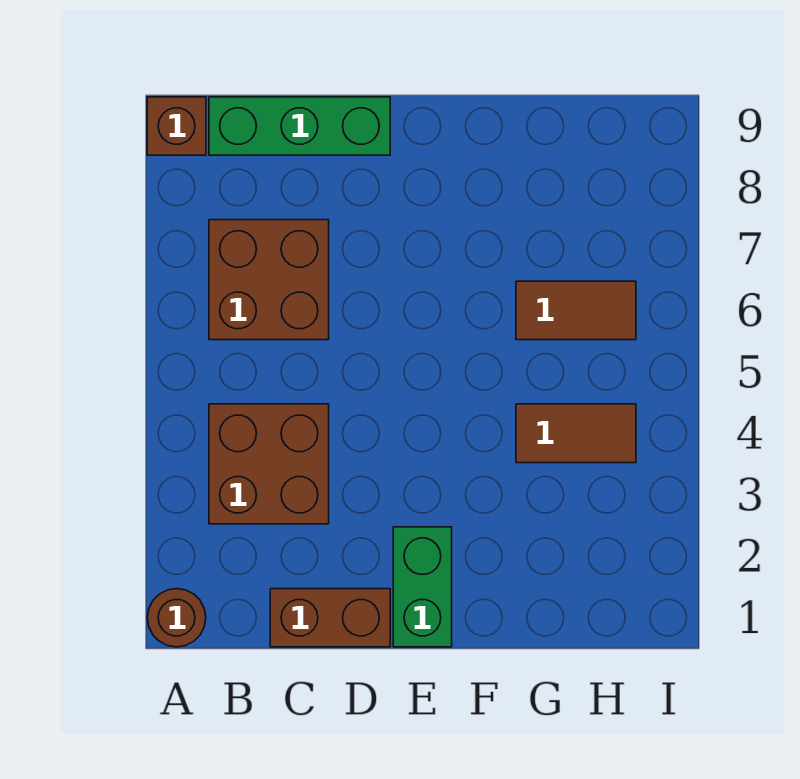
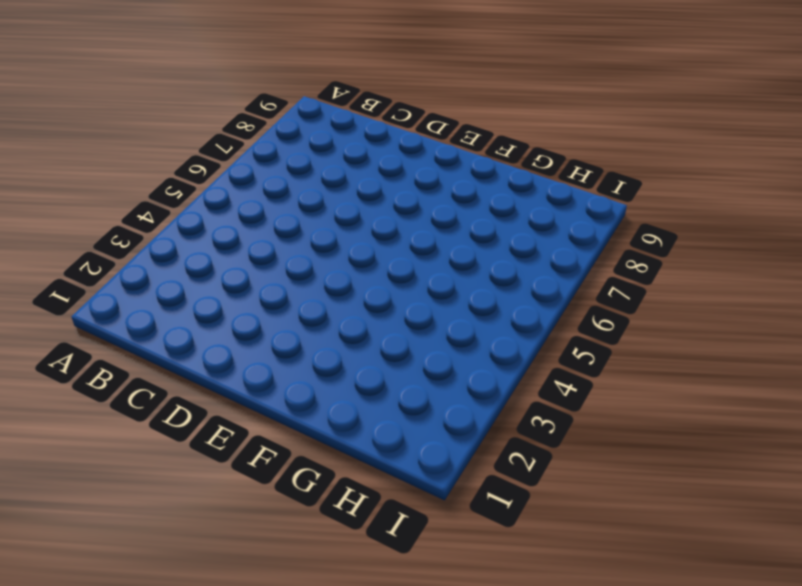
none -> brown round brick A1 level 1
none -> brown brick A9 level 1

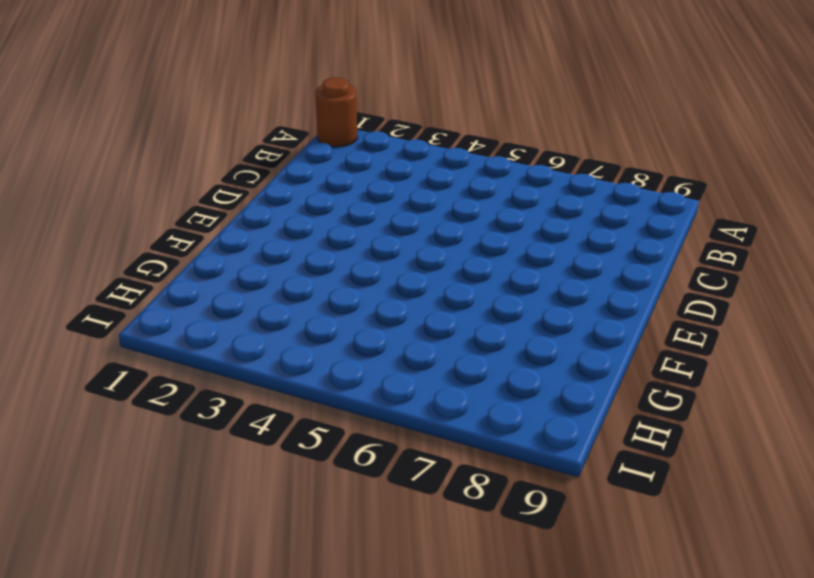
none -> brown brick A9 level 1
none -> brown brick B3:C4 level 1

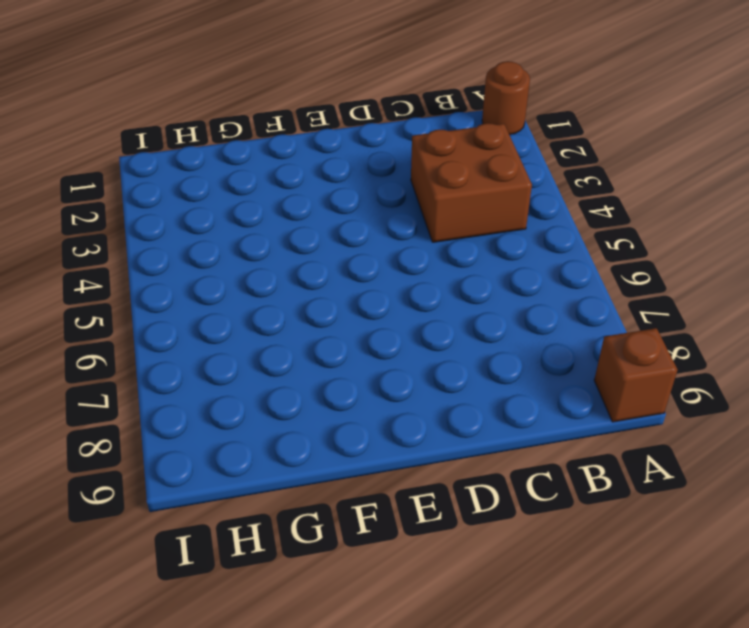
none -> brown brick B6:C7 level 1
none -> green brick B9:D9 level 1

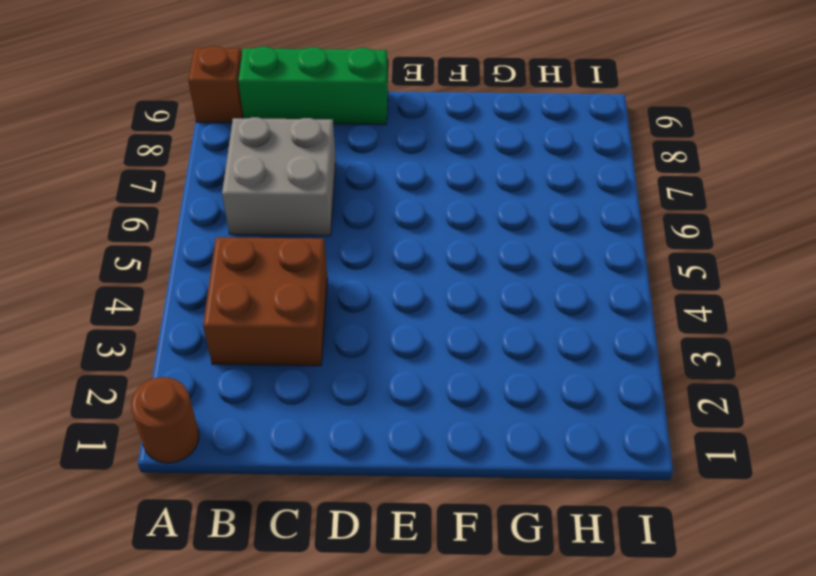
grey brick B6:C7 level 1 -> brown brick B6:C7 level 1
none -> brown brick C1:D1 level 1
none -> green brick E1:E2 level 1

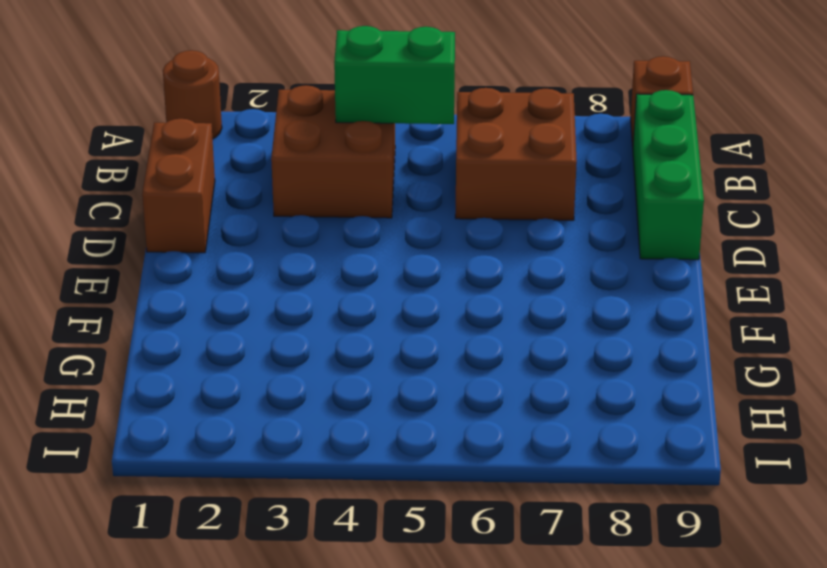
green brick B4:B5 level 2 -> green brick E1:E2 level 1
none -> brown tile G4:H4 level 1
none -> brown tile G6:H6 level 1

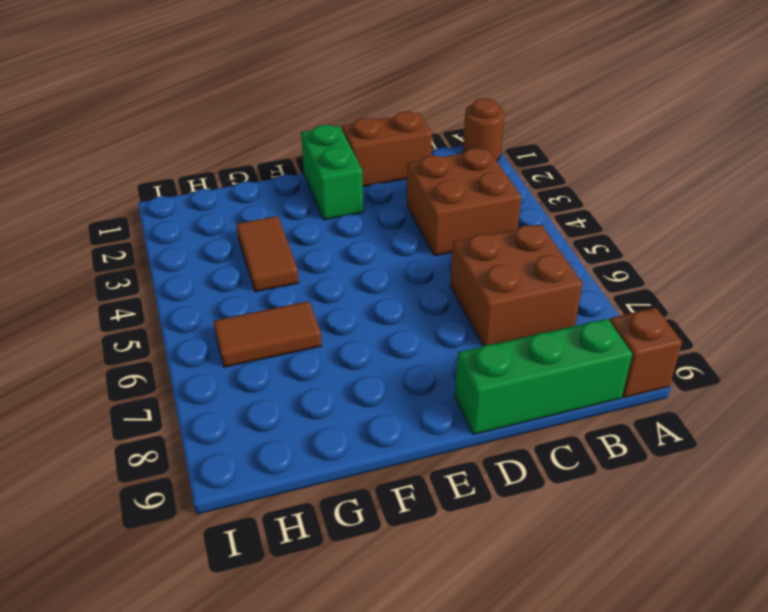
brown tile G3:G4 level 1 -> brown tile G4:H4 level 1

